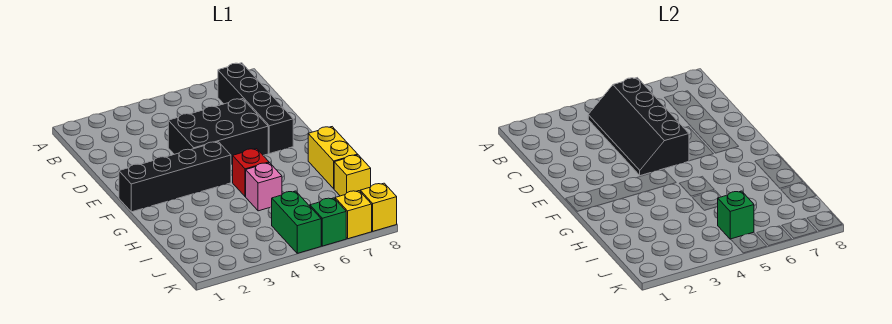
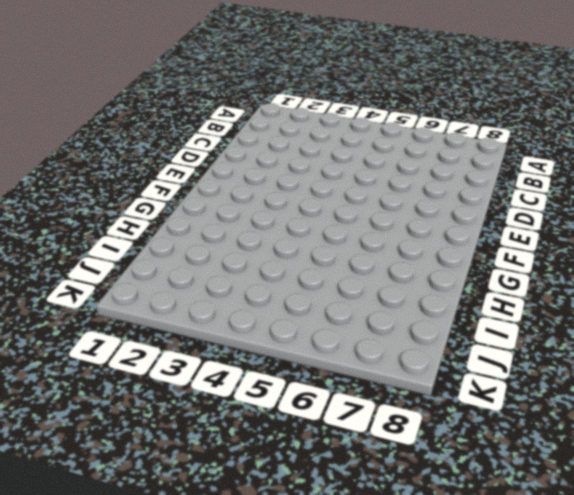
none -> black brick B7:E7 level 1
none -> black brick D4:E6 level 1
none -> black brick F1:F4 level 1

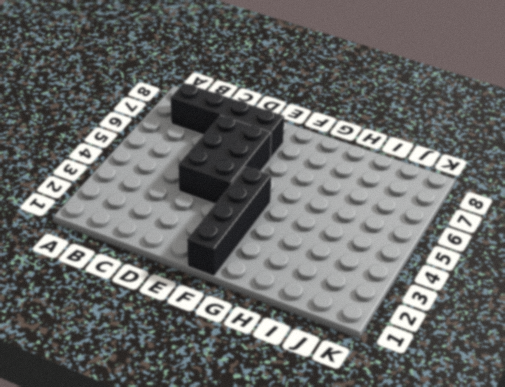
none -> red brick G5 level 1
none -> yellow brick G8:H8 level 1
none -> pink brick H5 level 1

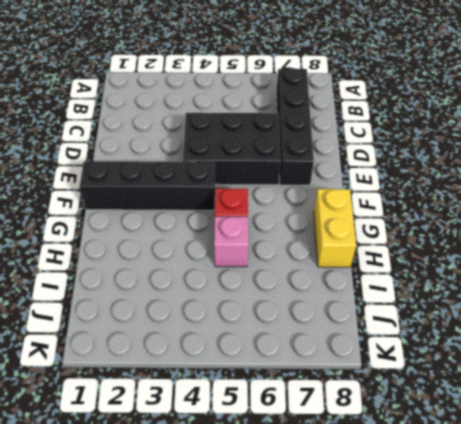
none -> yellow brick I8 level 1
none -> green brick J5:K5 level 1
none -> green brick K6 level 1

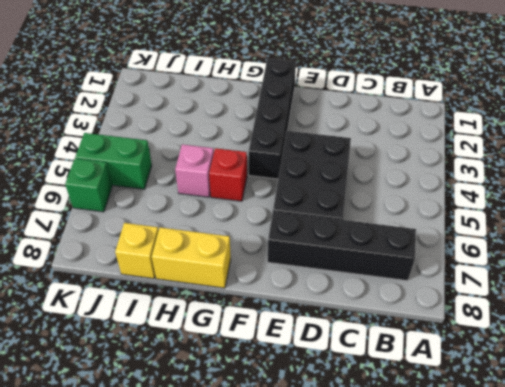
none -> yellow brick K7 level 1
none -> yellow brick K8 level 1
none -> black slope B4:E5 level 2 top 5

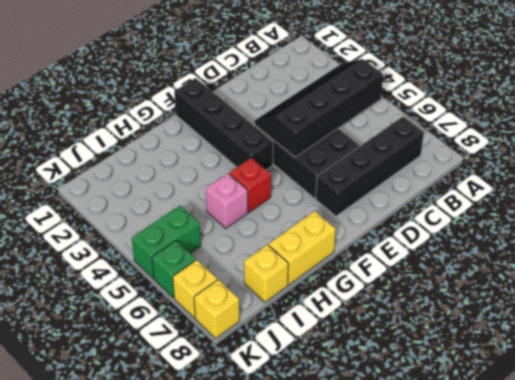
none -> green brick J5 level 2

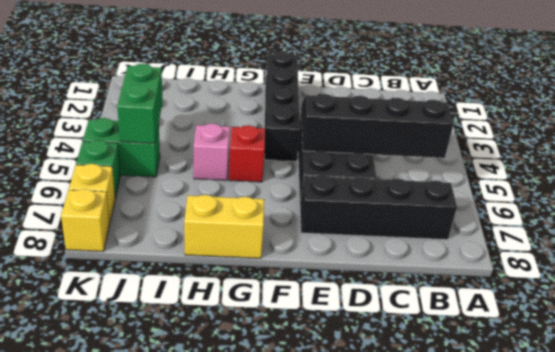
green brick J4:J5 level 2 -> green brick J5 level 2
none -> yellow brick I8 level 1

